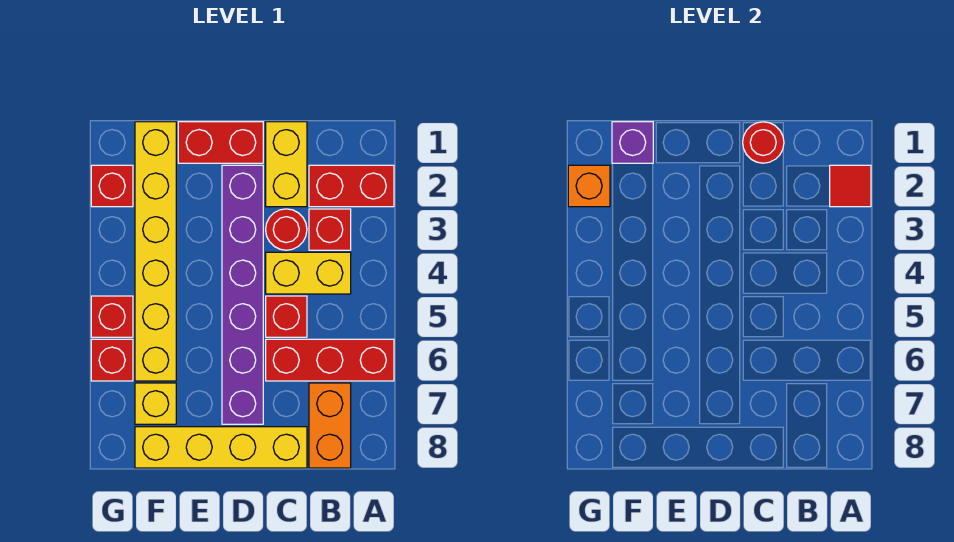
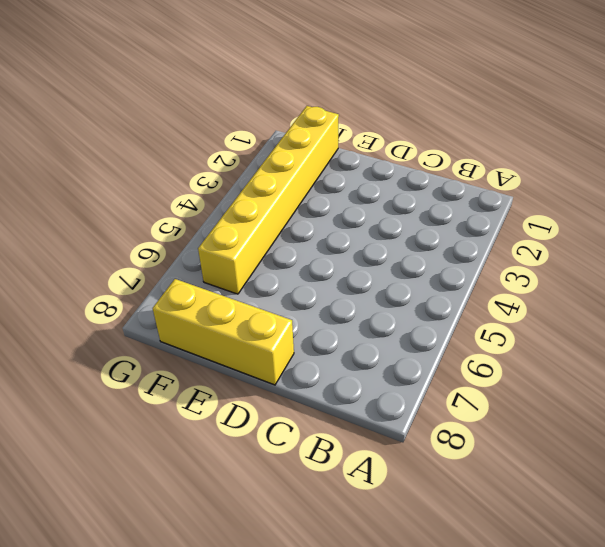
yellow brick D8:F8 level 1 -> yellow brick C8:F8 level 1
none -> red brick A2:B2 level 1
none -> red brick A6:C6 level 1
none -> red brick B3 level 1

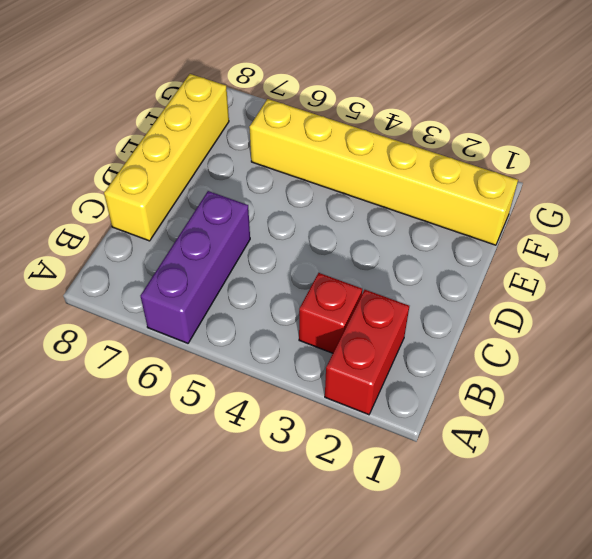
purple brick A6:C6 level 1 -> red brick A6:C6 level 1
none -> yellow brick B4:C4 level 1
none -> orange brick B7:B8 level 1
none -> yellow brick C1:C2 level 1

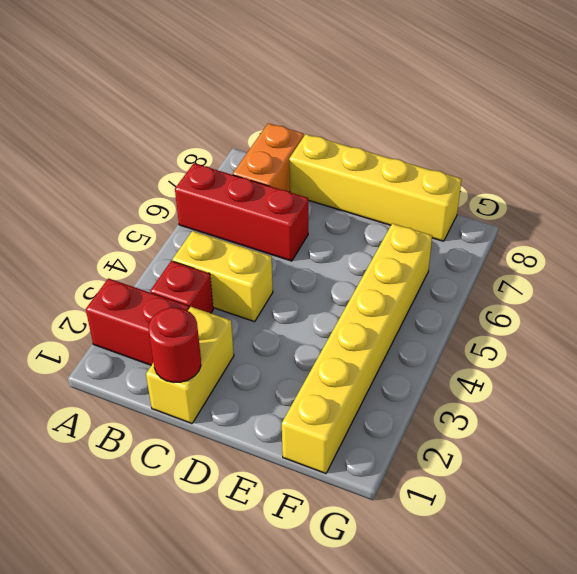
none -> red round brick C3 level 1
none -> red brick C5 level 1
none -> red brick D1:E1 level 1

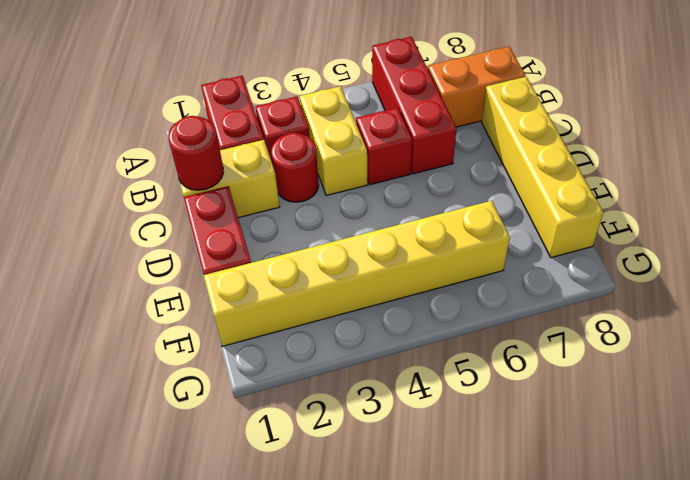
none -> purple brick D2:D7 level 1
none -> yellow brick F7 level 1
none -> red brick G2 level 1

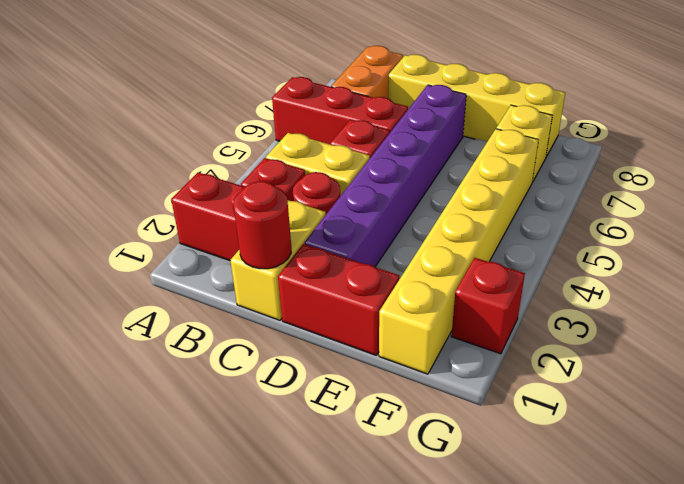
none -> red brick G5 level 1
none -> red brick G6 level 1
none -> red tile A2 level 2

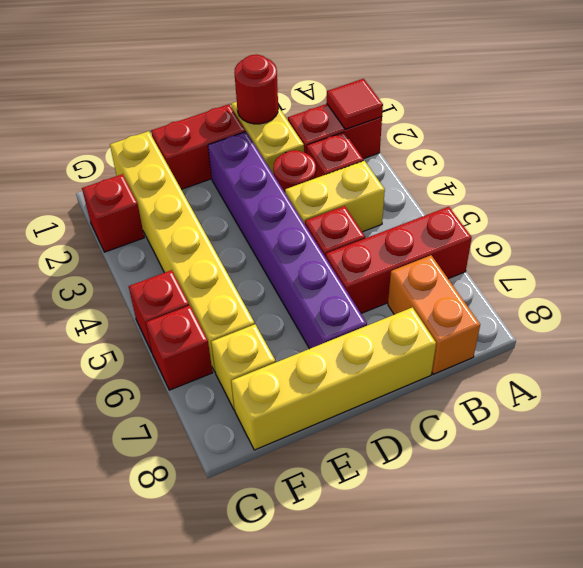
none -> purple brick F1 level 2
none -> orange brick G2 level 2

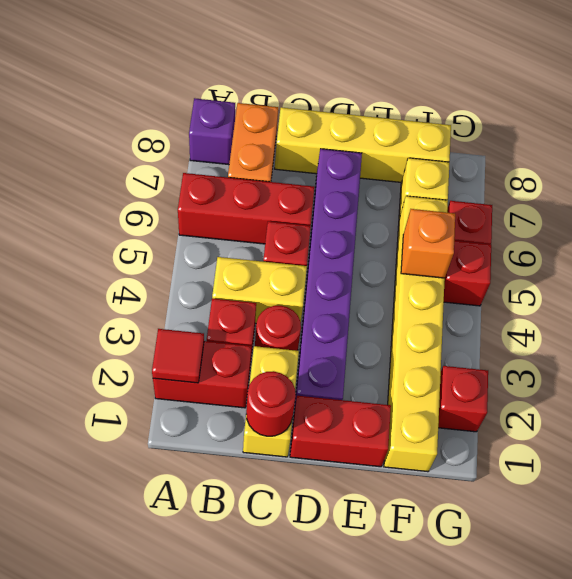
purple brick A8 level 1 -> purple brick F1 level 2
orange brick F5 level 2 -> orange brick G2 level 2

